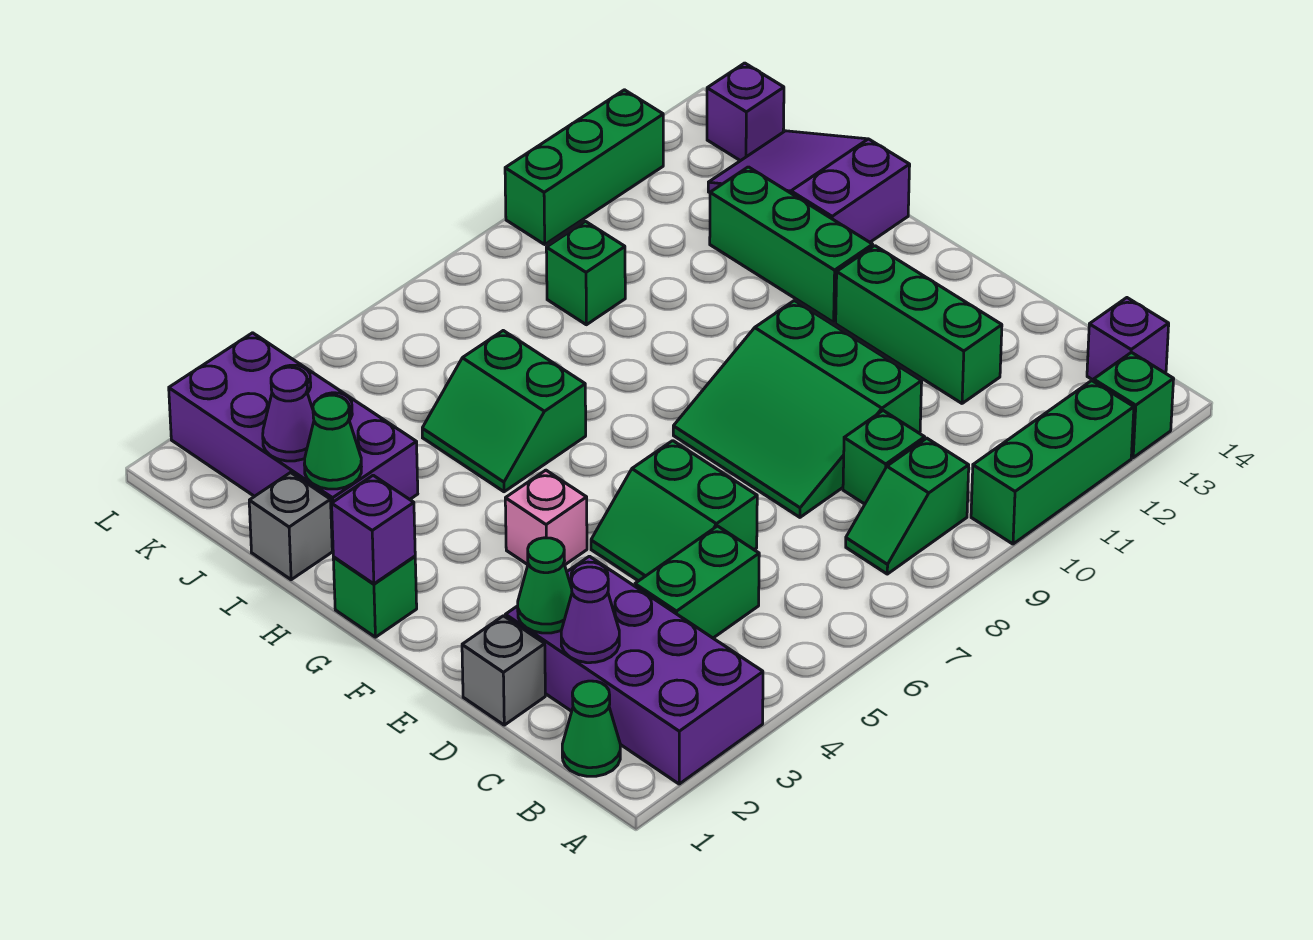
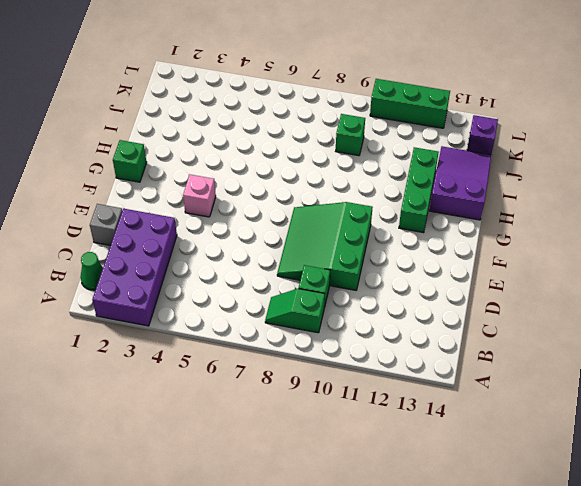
none -> green brick A10:A12 level 1
none -> green brick A13 level 1
none -> purple brick B14 level 1

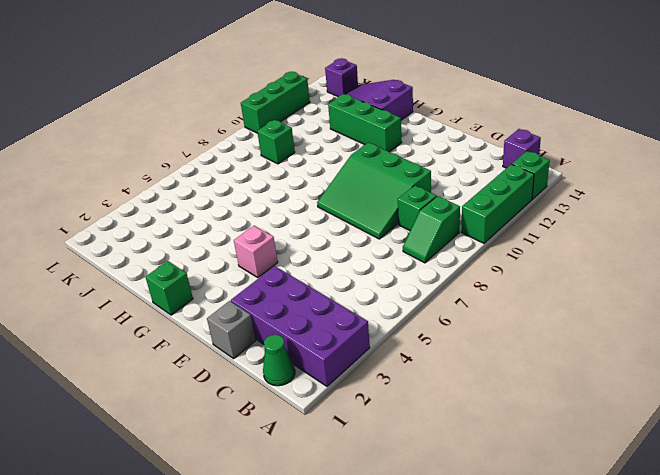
none -> green brick C4:C5 level 1
none -> green slope D5:E6 level 1 top 6
none -> green brick D12:F12 level 1

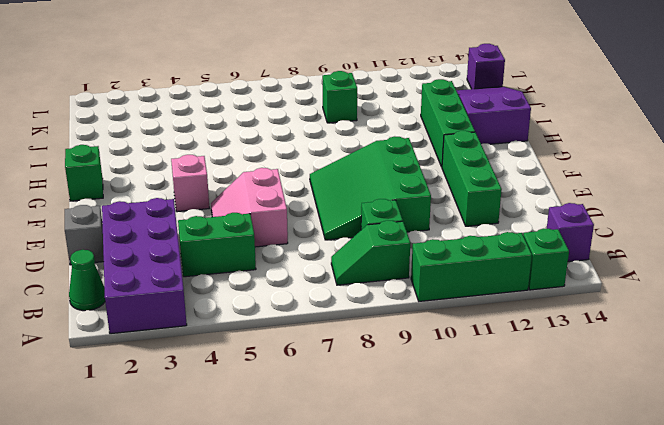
pink slope D5:E6 level 1 top 6 -> green slope D5:E6 level 1 top 6
none -> green slope H5:I6 level 1 top 6
none -> grey brick I1 level 1
none -> purple brick I2:L3 level 1

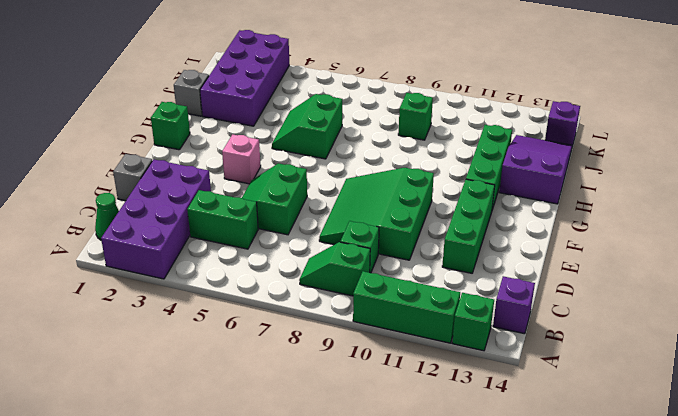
none -> green brick L10:L12 level 1
none -> purple cone C2 level 2
none -> green cone D2 level 2

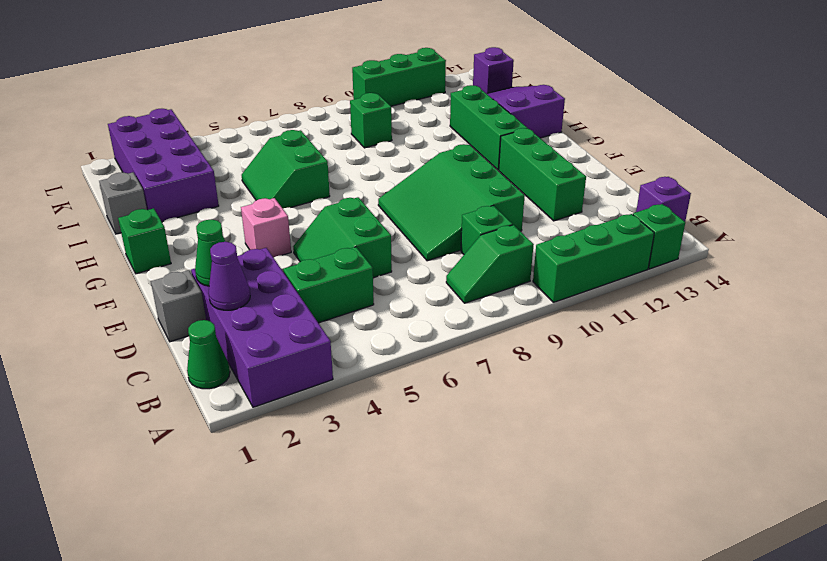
none -> purple brick G1 level 2
none -> green cone I2 level 2
none -> purple cone J2 level 2

